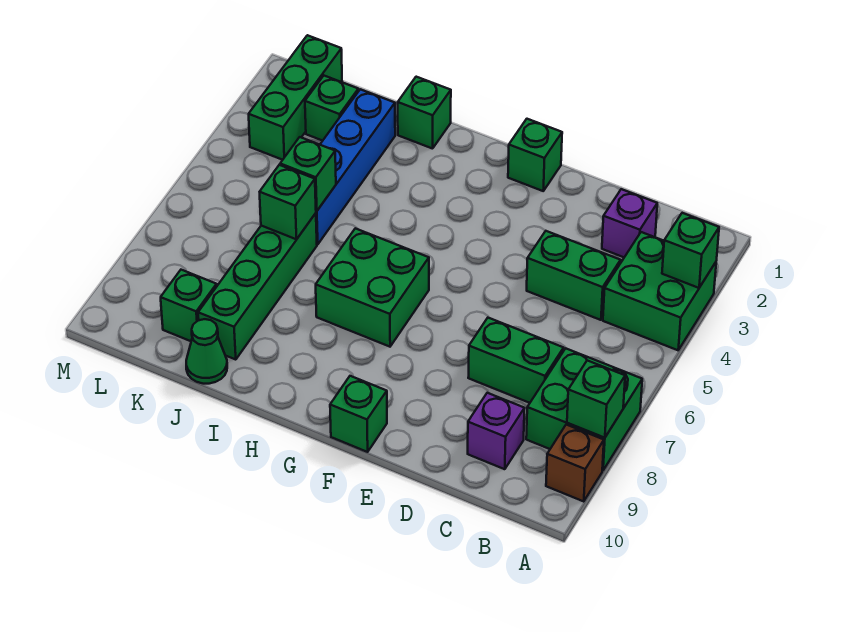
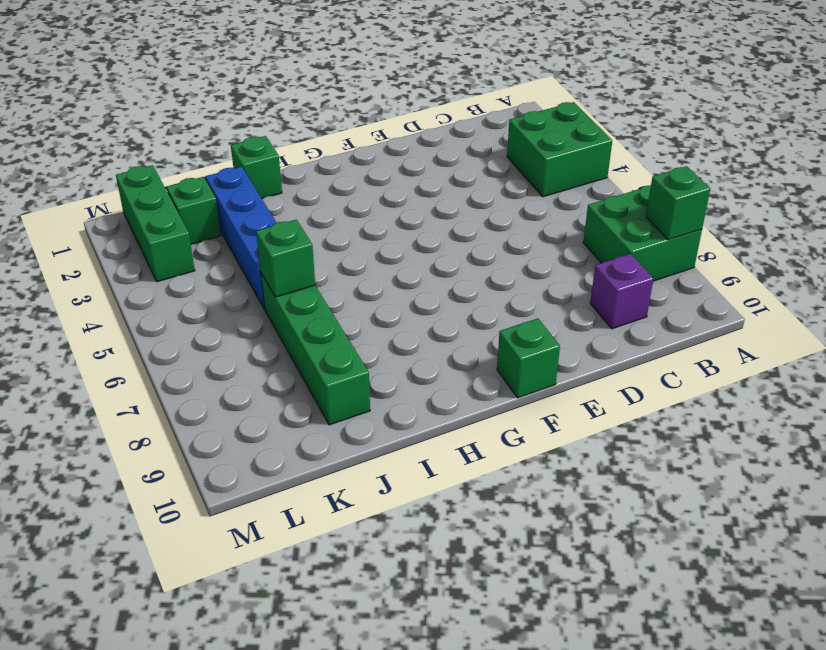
none -> brown brick A9 level 1
none -> purple brick C2 level 1
none -> green brick C4:D4 level 1

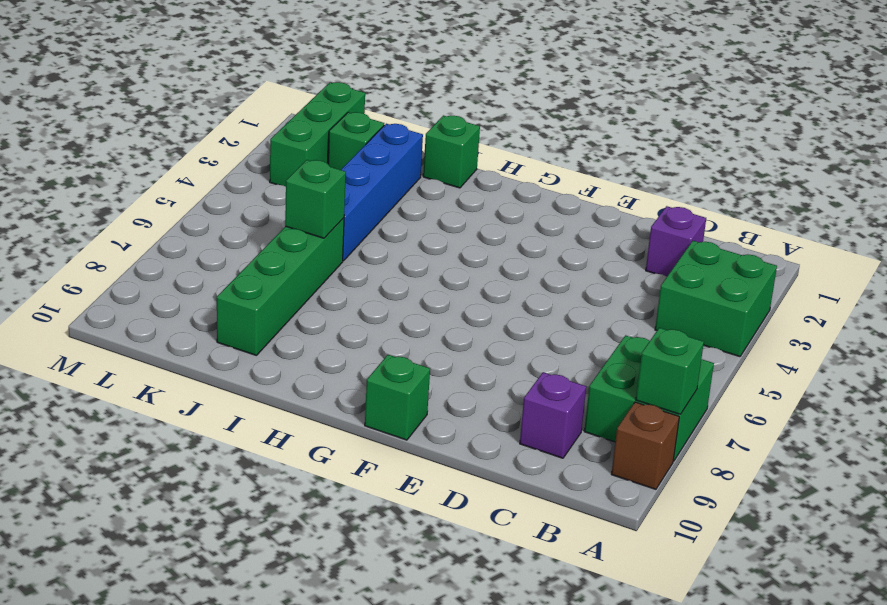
none -> green brick C4:D4 level 1
none -> green brick C7:D7 level 1
none -> green brick F1 level 1

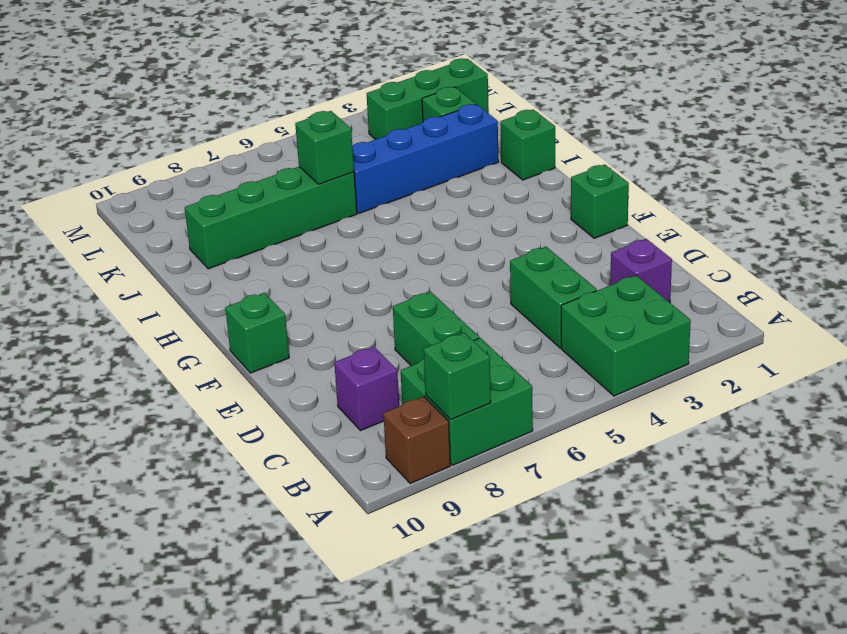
none -> green brick G6:H7 level 1
none -> green cone J10 level 1
none -> green brick K9 level 1

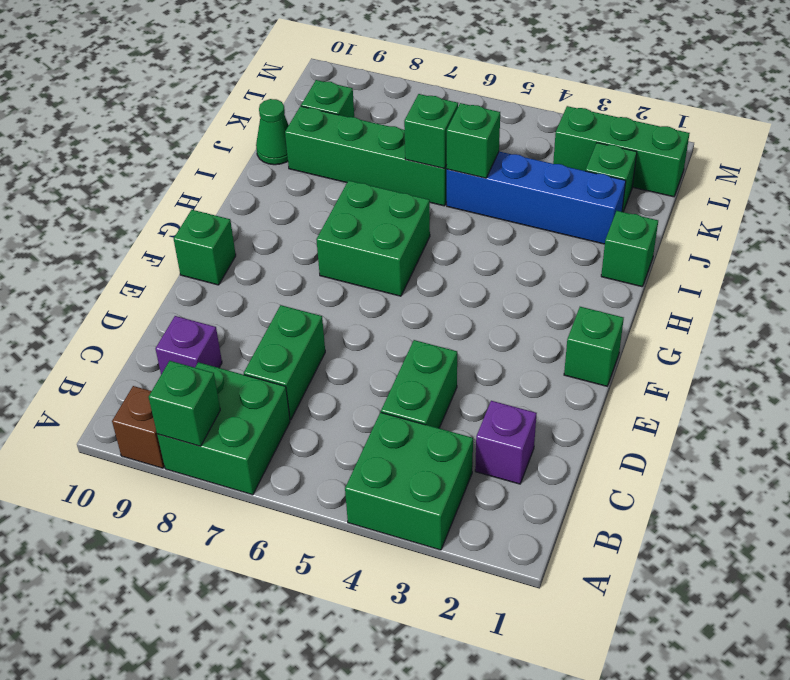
none -> green brick A3 level 2

